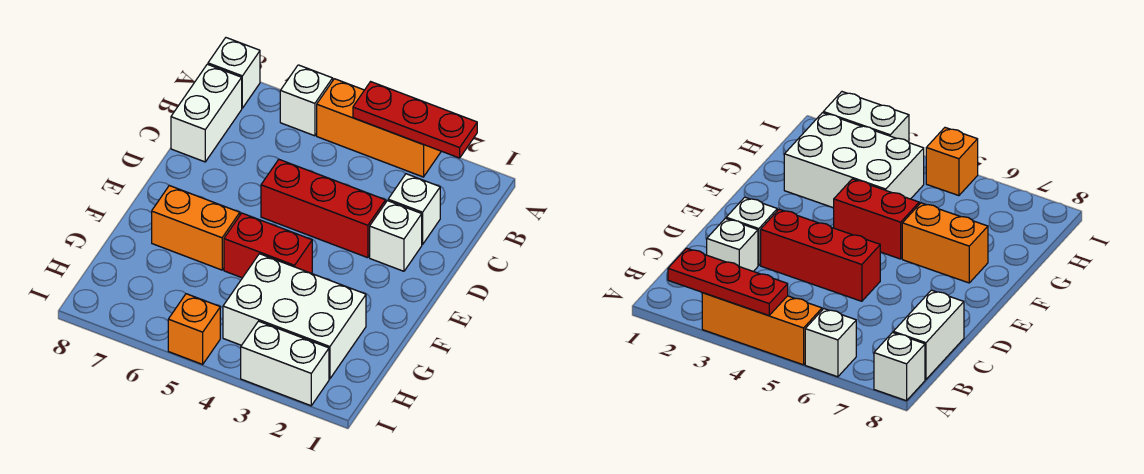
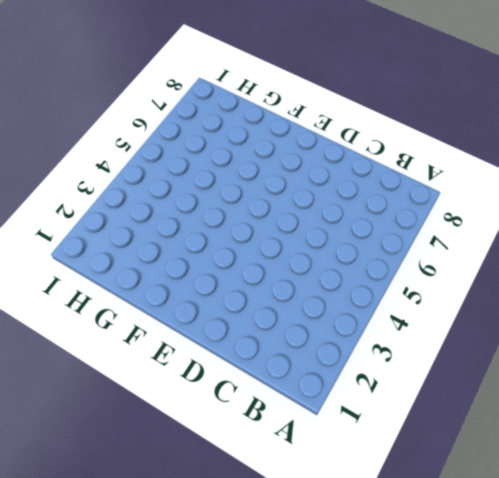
none -> orange brick A3:A5 level 1
none -> white brick A6 level 1
none -> white brick A8 level 1

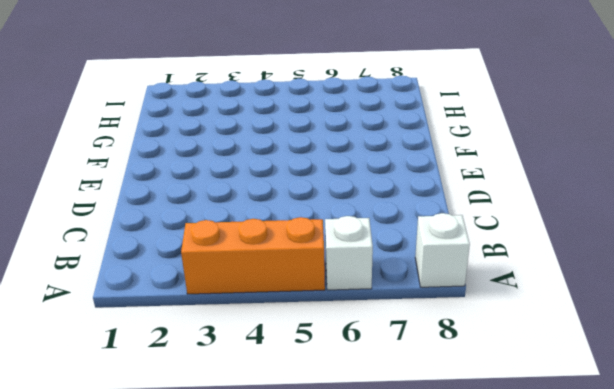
none -> white brick B8:C8 level 1
none -> white brick C2 level 1
none -> white brick D2 level 1

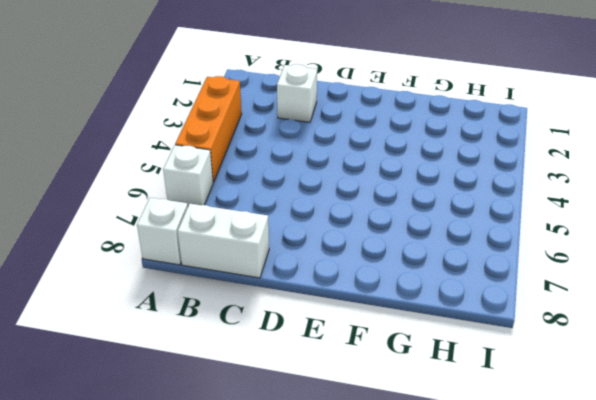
none -> white brick D2 level 1
none -> red brick D3:D5 level 1
none -> red brick F4:F5 level 1

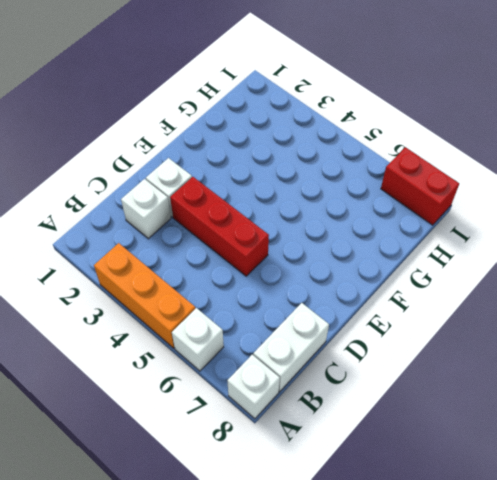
red brick I7:I8 level 1 -> red brick F4:F5 level 1
none -> orange brick F6:F7 level 1
none -> white brick G2:H4 level 1
none -> white brick I2:I3 level 1

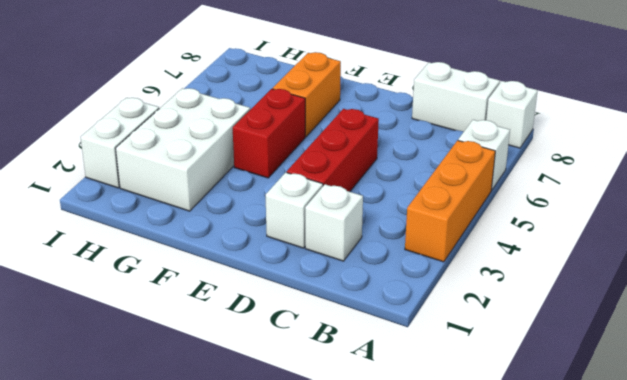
none -> orange brick I5 level 1
none -> red plate A2:A4 level 2

